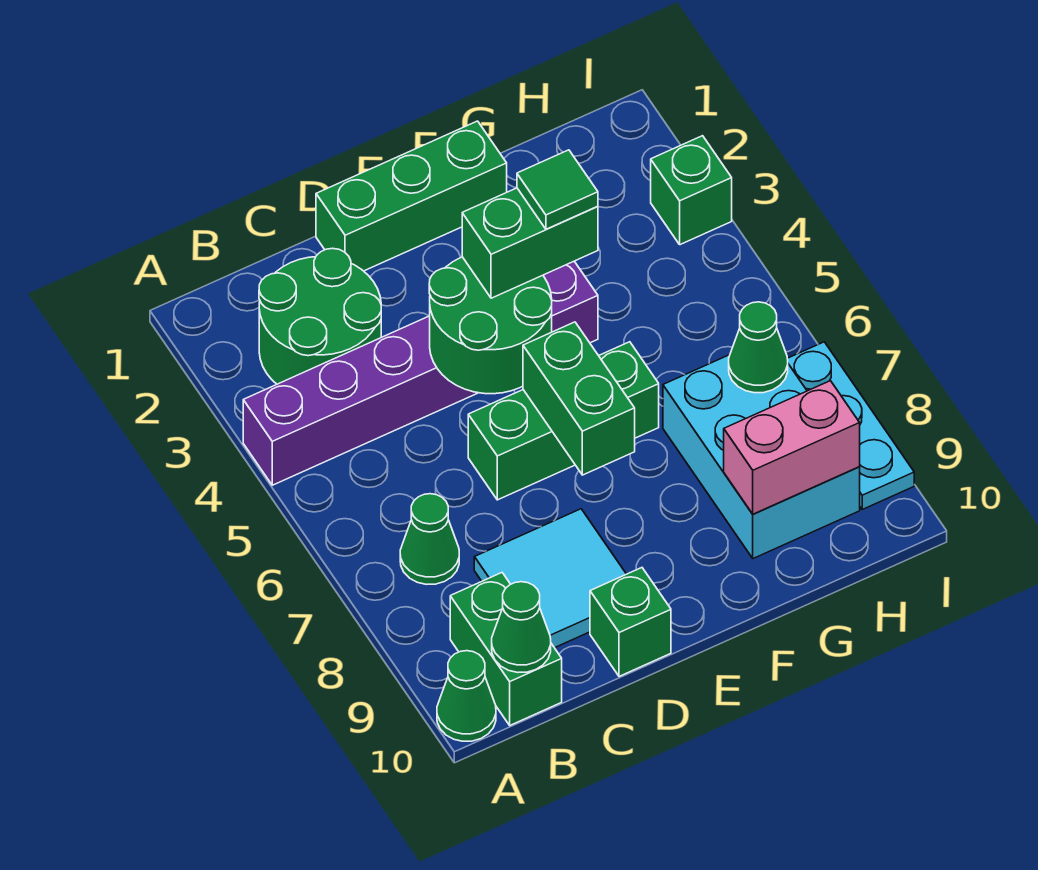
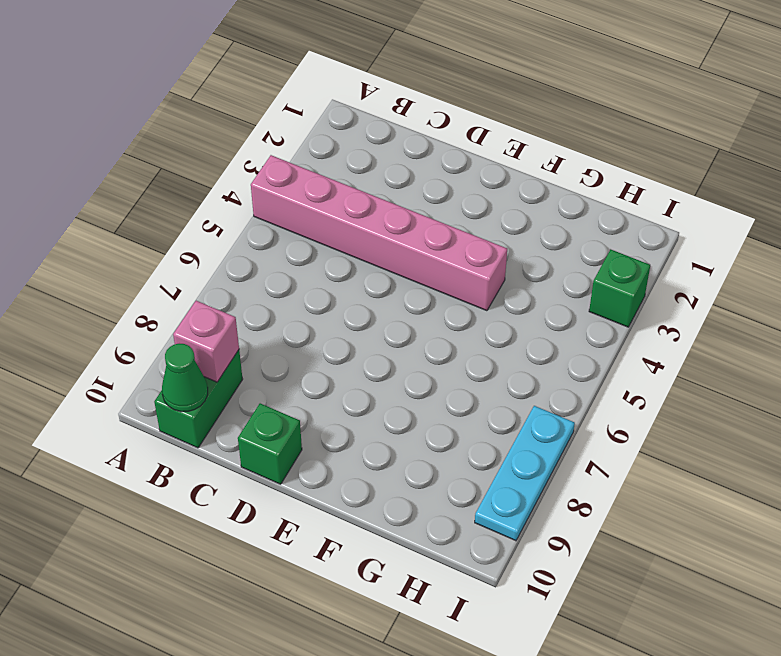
pink brick A4:F4 level 1 -> purple brick A4:F4 level 1
pink brick B9 level 2 -> none
none -> green cone A10 level 1
none -> green round brick B2:C3 level 1
none -> green cone B7 level 1

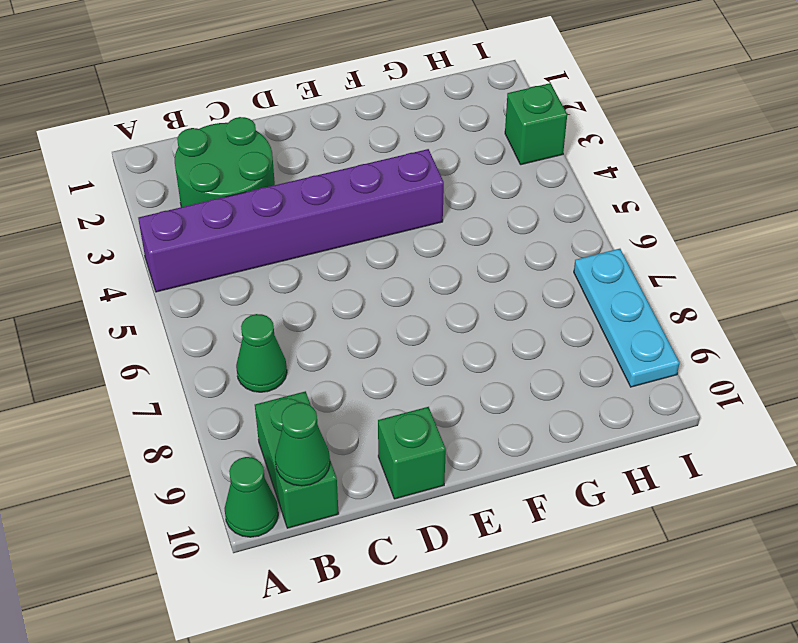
none -> cyan tile C8:D9 level 1
none -> green brick D1:F1 level 1
none -> green brick D6:F6 level 1

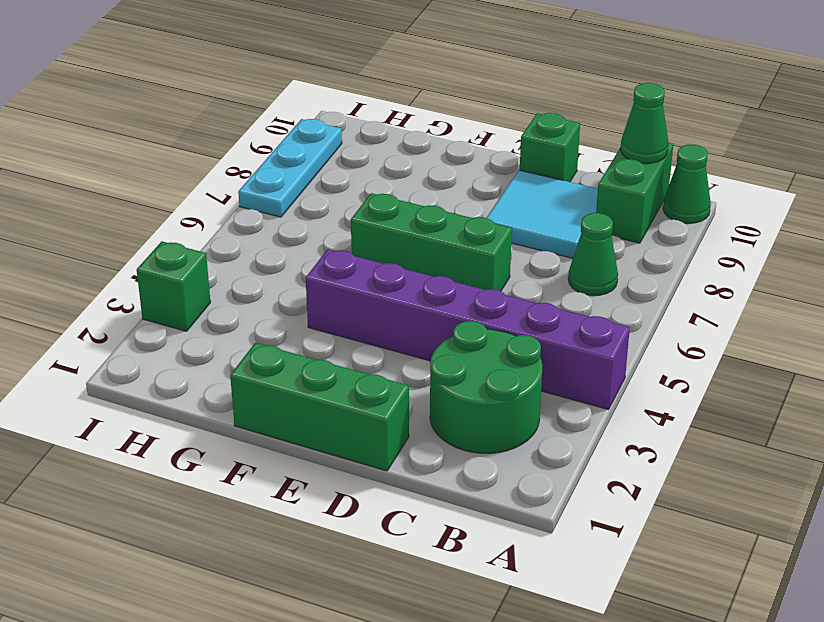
none -> cyan brick G7:H9 level 1
none -> green round brick D4:E5 level 2
none -> green brick E6:E7 level 2

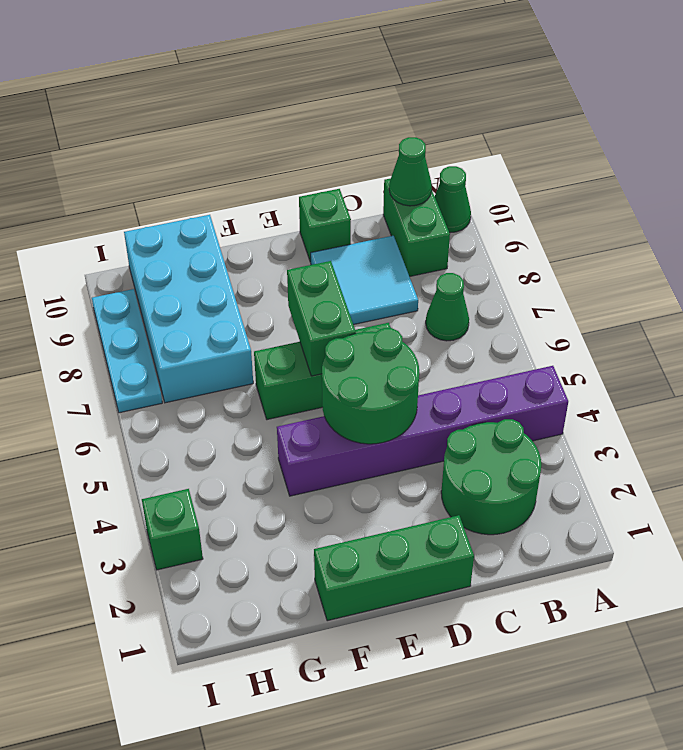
cyan brick G7:H10 level 1 -> cyan brick G7:H9 level 1
none -> pink brick G9:H9 level 2
none -> green cone H7 level 2
none -> green brick E4:F4 level 3

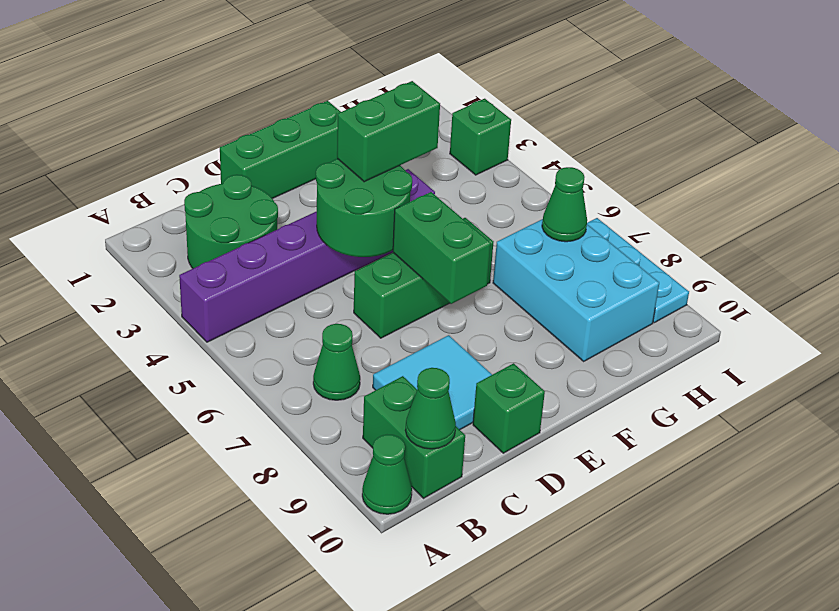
none -> pink brick G9:H9 level 2
none -> green tile F4 level 4

